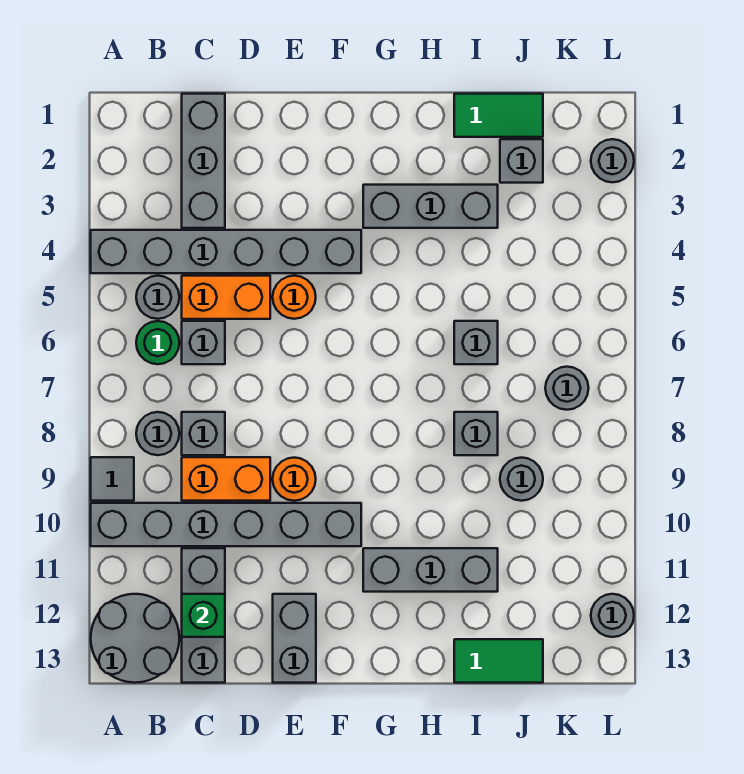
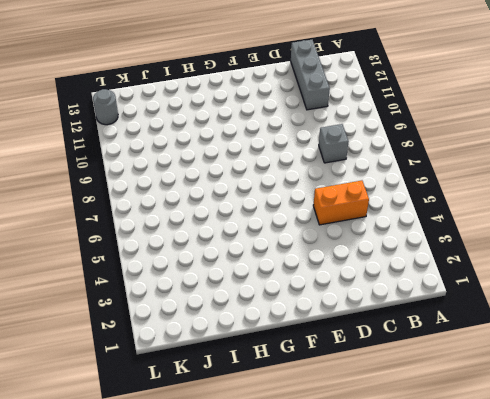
none -> grey brick A4:F4 level 1
none -> grey tile A9 level 1
none -> grey brick A10:F10 level 1

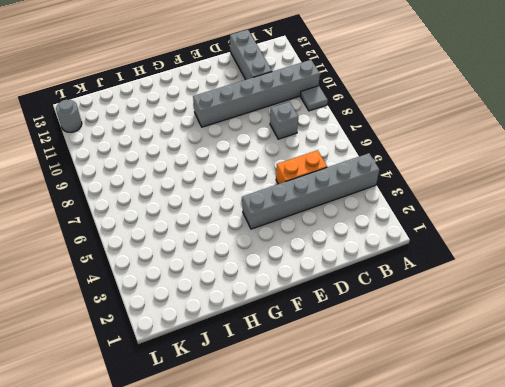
none -> grey round brick A12:B13 level 1
none -> grey round brick B5 level 1
none -> green round brick B6 level 1

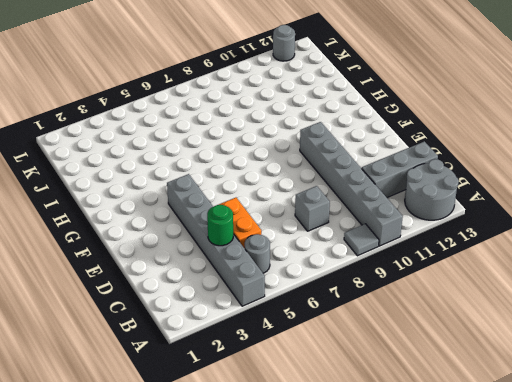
green round brick C4 level 2 -> green round brick B6 level 1
none -> grey round brick B8 level 1
none -> grey brick C1:C3 level 1
none -> grey brick C6 level 1

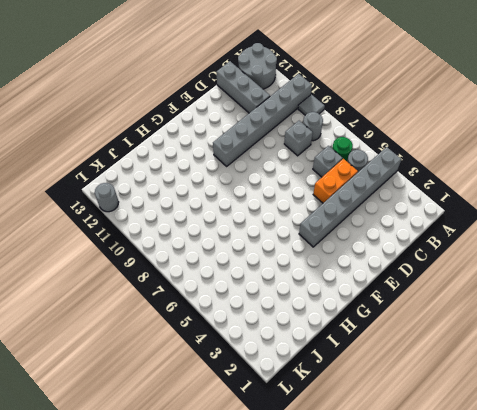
none -> grey brick C1:C3 level 1
none -> orange brick C9:D9 level 1
none -> orange round brick E5 level 1

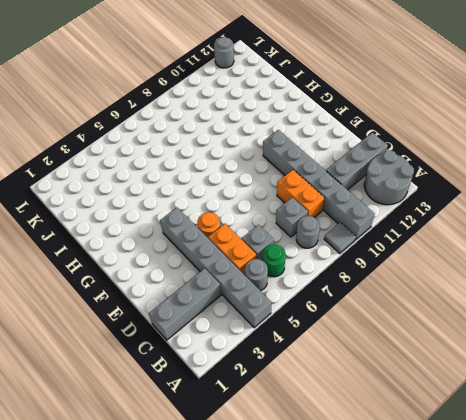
none -> orange round brick E9 level 1
none -> grey brick E12:E13 level 1
none -> grey brick G3:I3 level 1

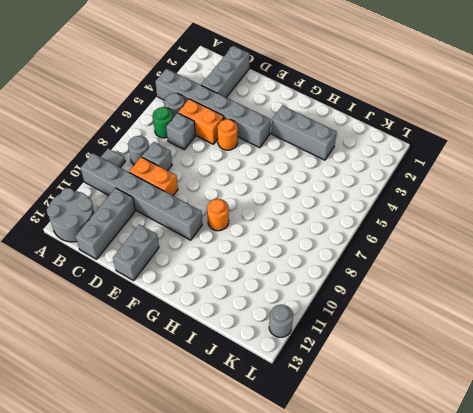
orange round brick G9 level 1 -> orange round brick E9 level 1
none -> grey brick G11:I11 level 1
none -> green tile I1:J1 level 1
none -> grey brick I6 level 1

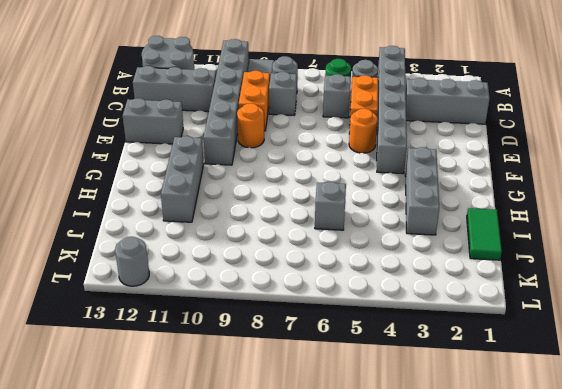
none -> grey brick I8 level 1
none -> green tile I13:J13 level 1
none -> grey brick J2 level 1

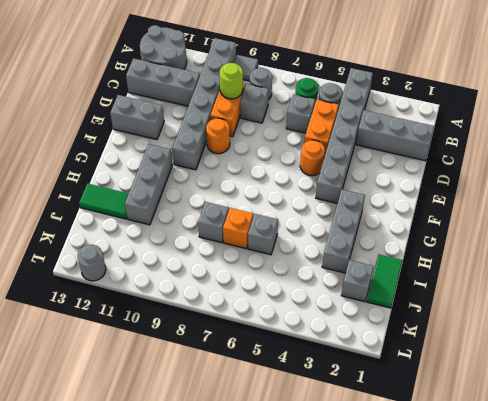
lime round brick C9 level 2 -> none
orange brick I7 level 1 -> none
green tile I12:I13 level 1 -> green tile I13:J13 level 1
none -> grey round brick J9 level 1
none -> grey round brick K7 level 1
none -> grey round brick L2 level 1

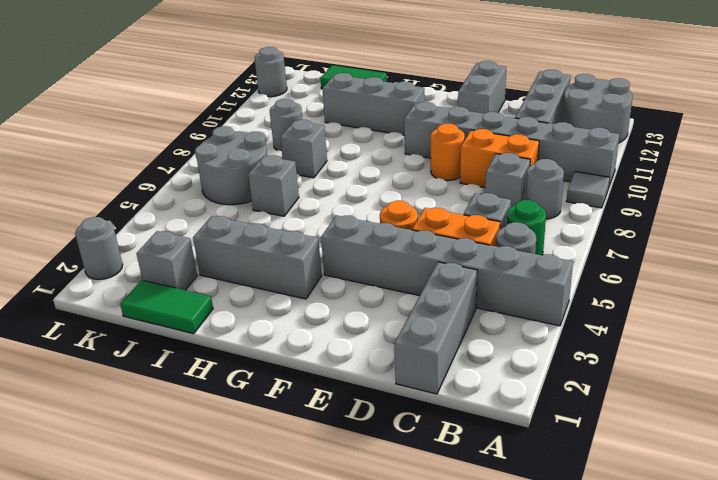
grey round brick J6:K7 level 1 -> grey round brick K7 level 1
none -> green brick C12 level 2

